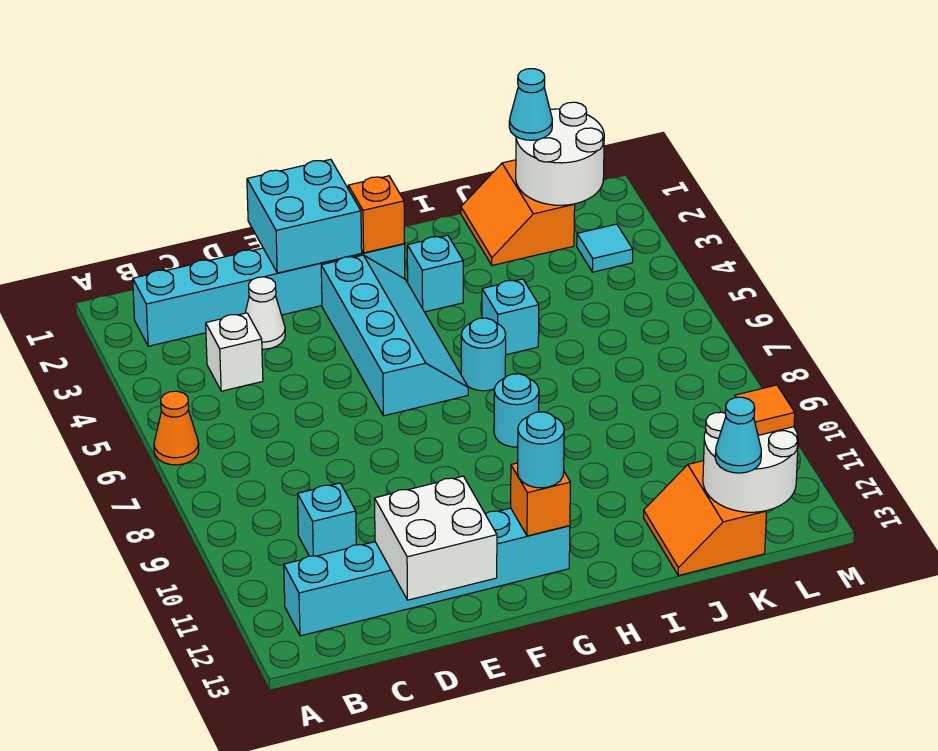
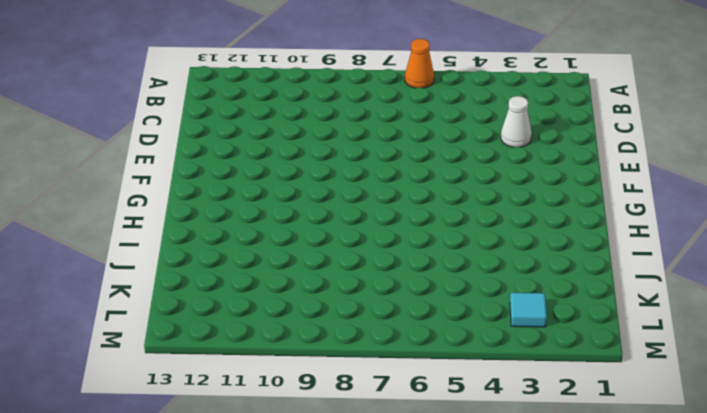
none -> cyan brick B2:G2 level 1
none -> cyan brick B12:G12 level 1
none -> white brick C4 level 1

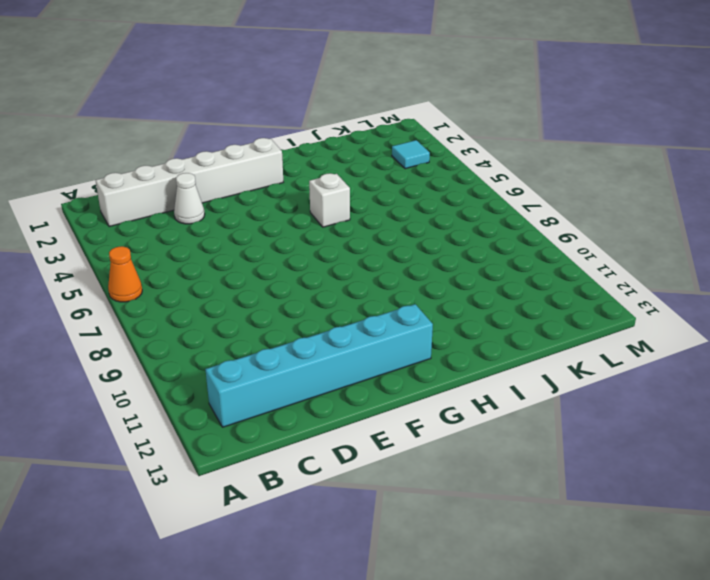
white brick B2:G2 level 1 -> cyan brick B2:G2 level 1
white brick H5 level 1 -> white brick C4 level 1
none -> cyan brick C10 level 1
none -> cyan slope F3:G6 level 1 top F
none -> cyan brick H3 level 1

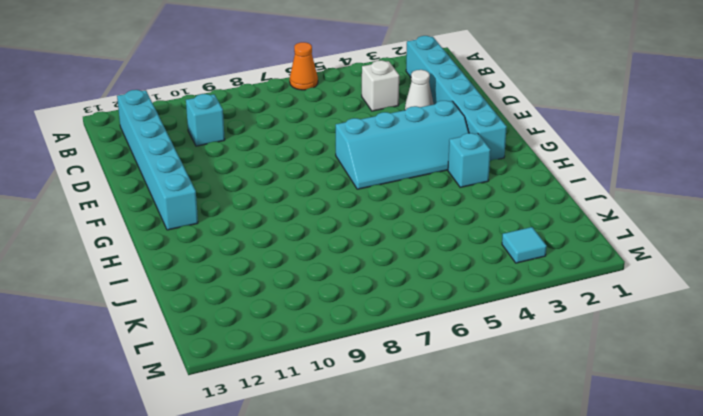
none -> cyan round brick H6 level 1
none -> cyan round brick H8 level 1
none -> cyan brick I5 level 1

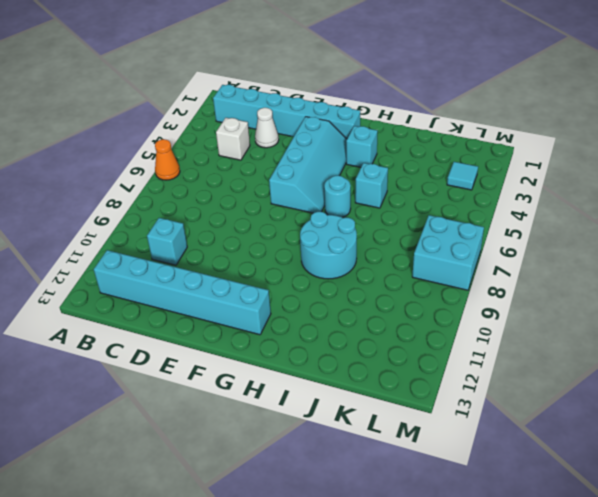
cyan round brick H8:I9 level 1 -> cyan round brick H8 level 1
cyan brick L7:M8 level 1 -> cyan brick E1:F2 level 2
none -> orange slope J1:K2 level 1 top K
none -> orange slope J12:K13 level 1 top K
none -> white brick D12:E13 level 2

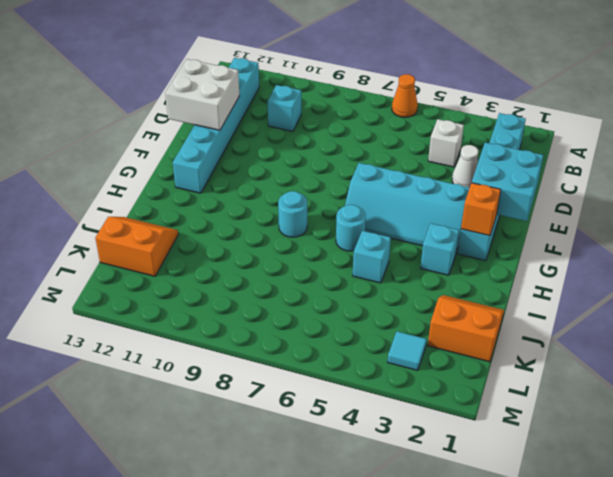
none -> orange brick G12 level 2
none -> white round brick K1:L2 level 2
none -> white round brick K12:L13 level 2

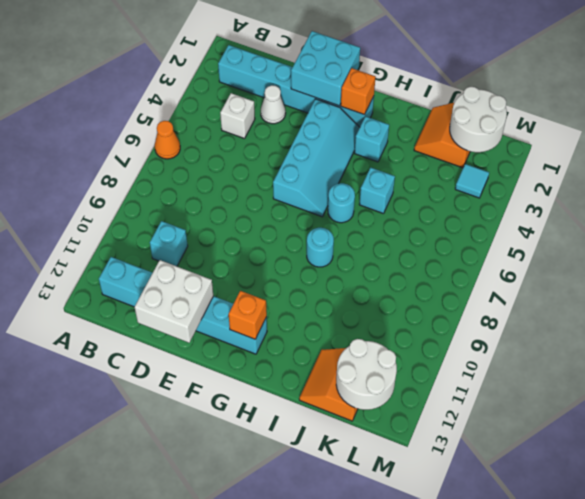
none -> cyan round brick G12 level 3
none -> cyan cone K1 level 3
none -> cyan cone K13 level 3

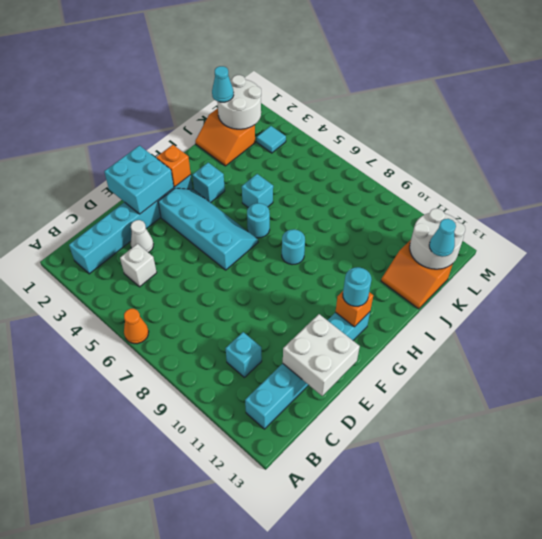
none -> orange tile L12 level 3

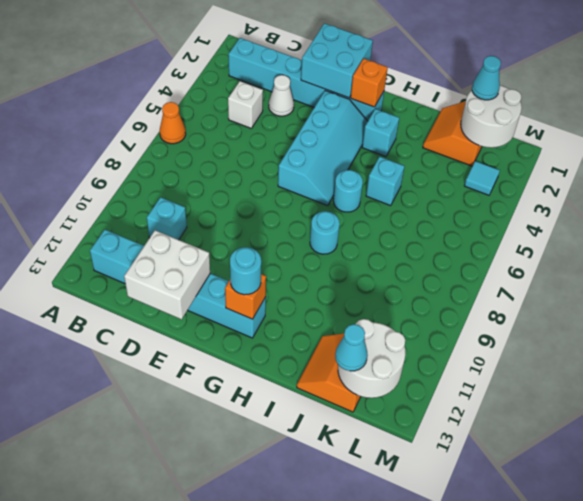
none -> orange tile L12 level 3

